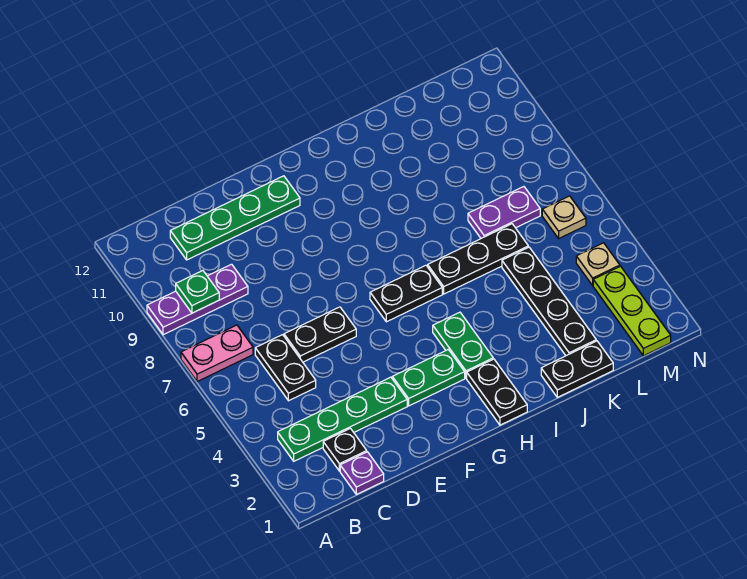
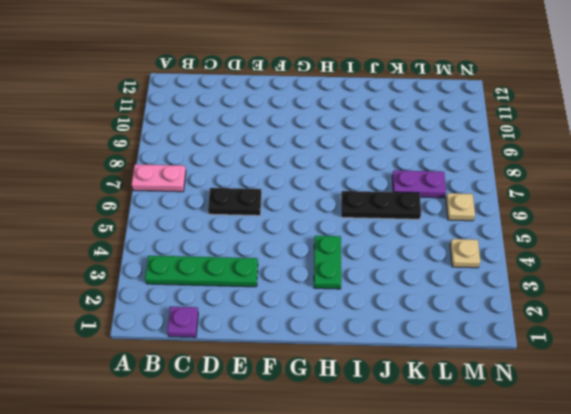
none -> purple plate A9:C9 level 1
none -> black plate C2 level 1
none -> black plate C5:C6 level 1

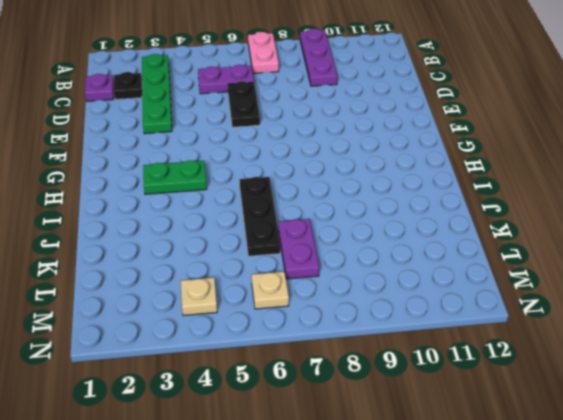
purple plate C5:C6 level 1 -> black plate C5:C6 level 1
none -> green plate C11:F11 level 1
none -> green plate F3:G3 level 1
none -> black plate G6:H6 level 1

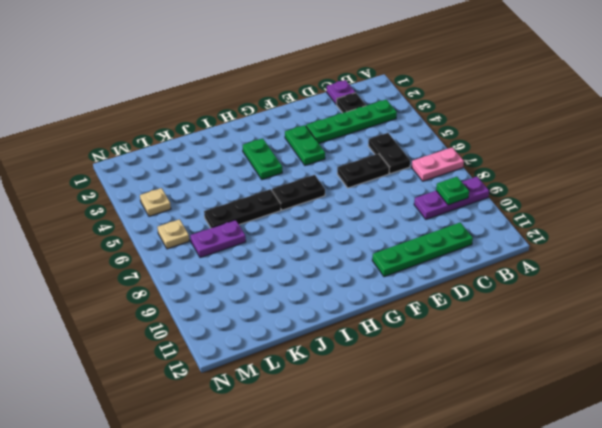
green plate F3:F4 level 1 -> green plate F3:G3 level 1
none -> black plate H1:H2 level 1
none -> black plate J1:K1 level 1
none -> black plate K2:K5 level 1

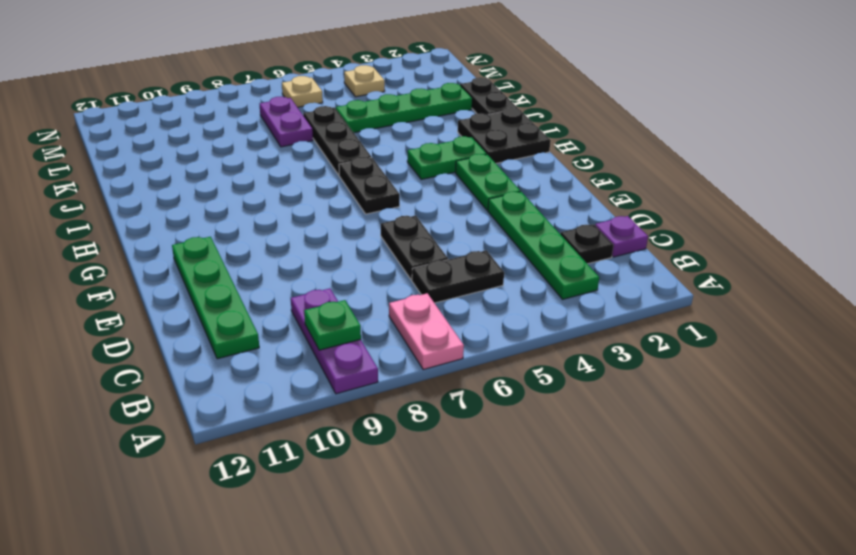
black plate H1:I2 level 1 -> black plate H1:H2 level 1
green plate K2:K5 level 1 -> black plate K2:K5 level 1
none -> lime plate M1:M3 level 1

